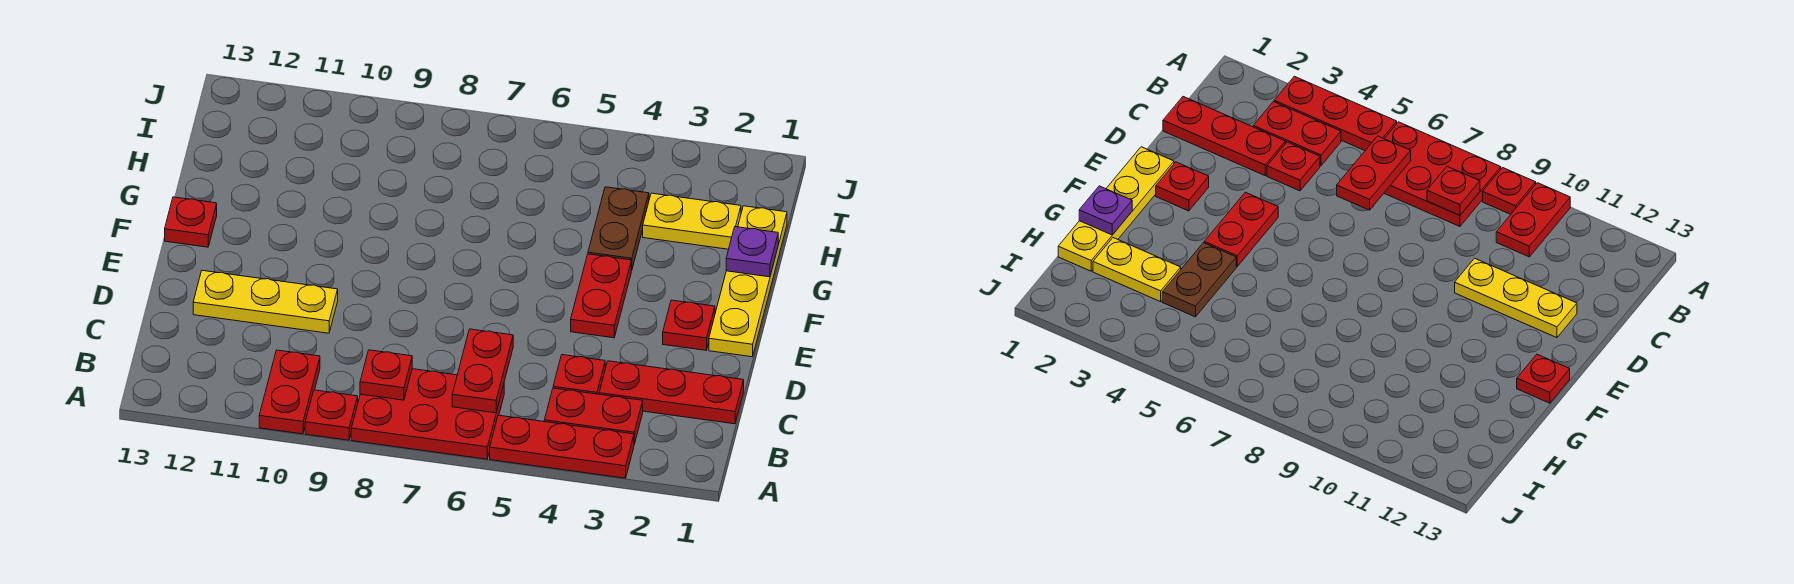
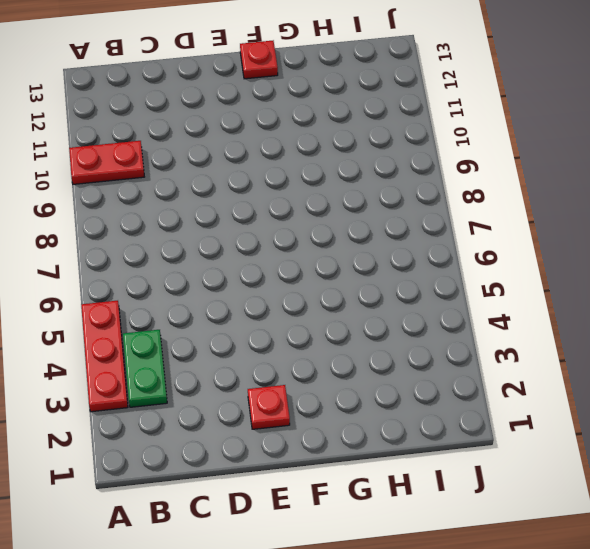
green plate B3:B4 level 1 -> red plate B3:B4 level 1
none -> red plate A6:B8 level 1
none -> red plate A9 level 1
none -> red plate C1:C3 level 1

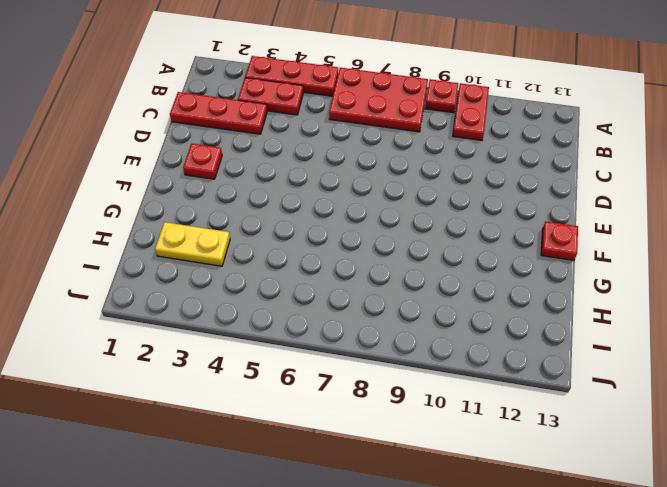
none -> red plate C4 level 1
none -> yellow plate D10:D12 level 1
none -> yellow plate E1:H1 level 1

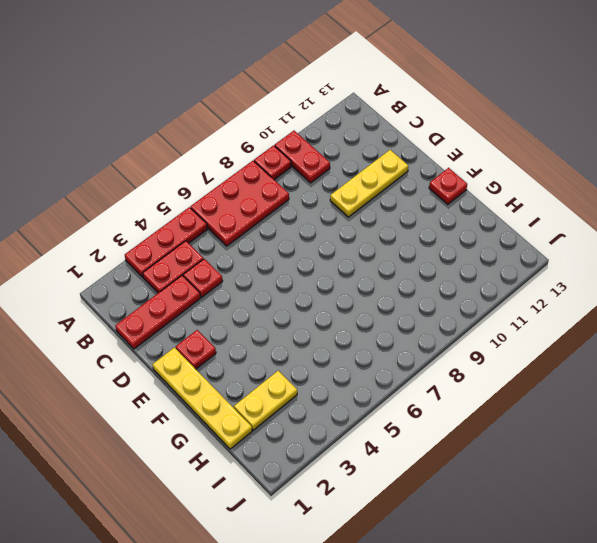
none -> red plate E4:F4 level 1
none -> brown plate G4:H4 level 1
none -> red plate B6:C6 level 2

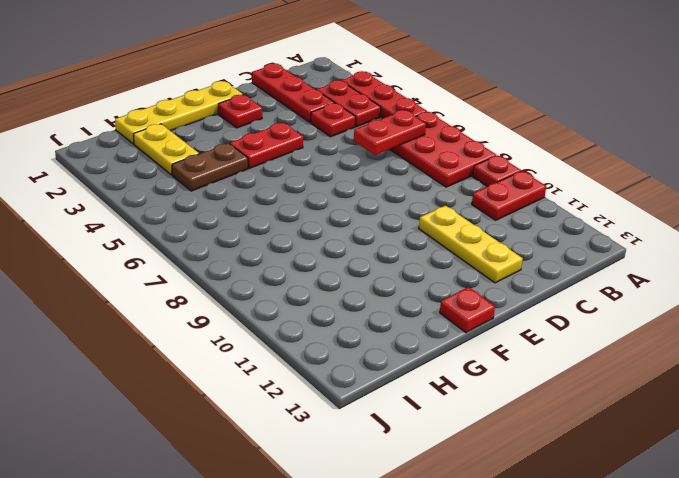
none -> red plate B8 level 2
none -> purple plate G1 level 2

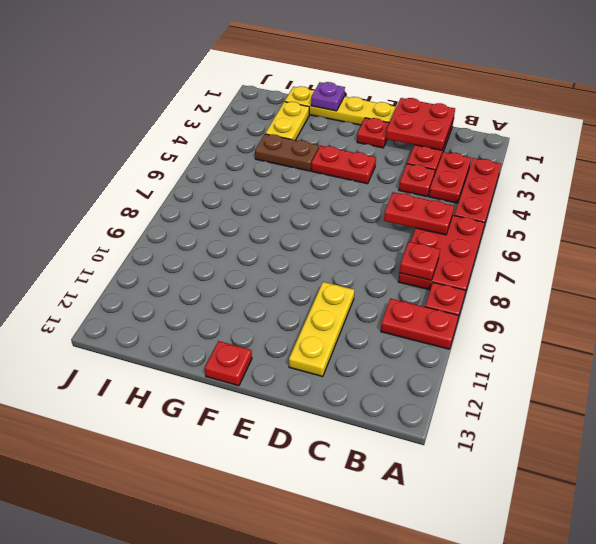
red plate C1:D2 level 2 -> none

